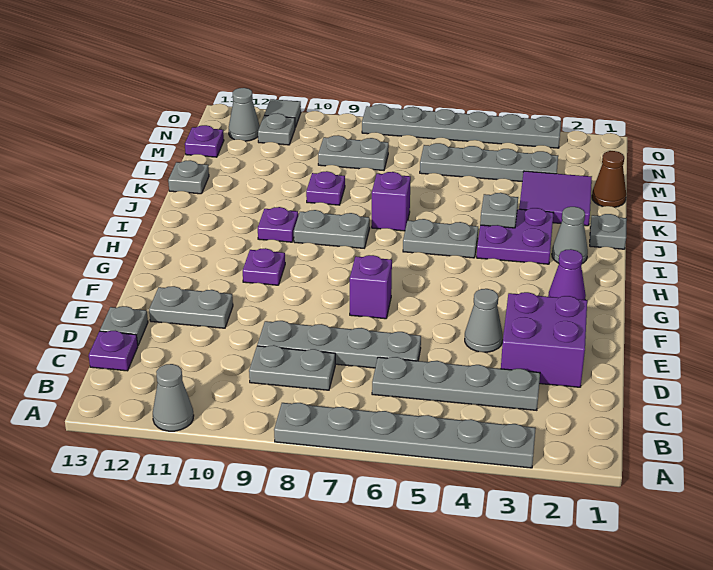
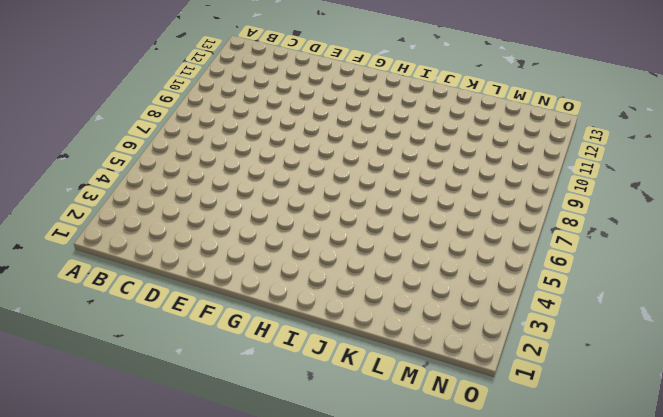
none -> grey plate A3:A8 level 1
none -> grey cone A11 level 1
none -> grey plate C3:C6 level 1
none -> grey plate C8:C9 level 1

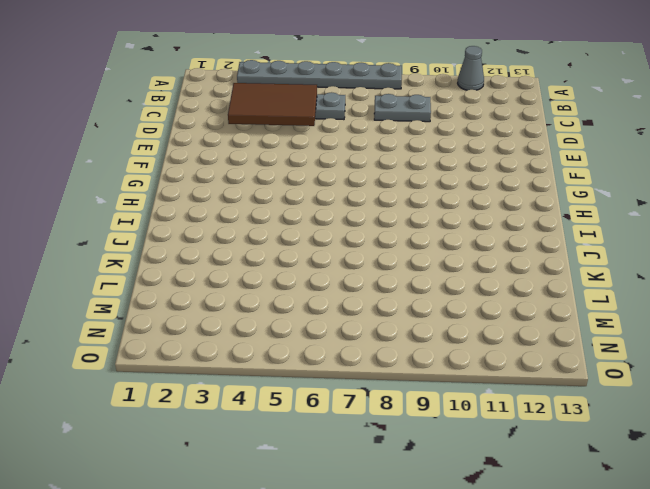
brown tile C3:D5 level 2 -> none
none -> purple plate C13 level 1
none -> purple brick D2:E3 level 1
none -> grey plate D6:D9 level 1
none -> grey plate D13 level 1

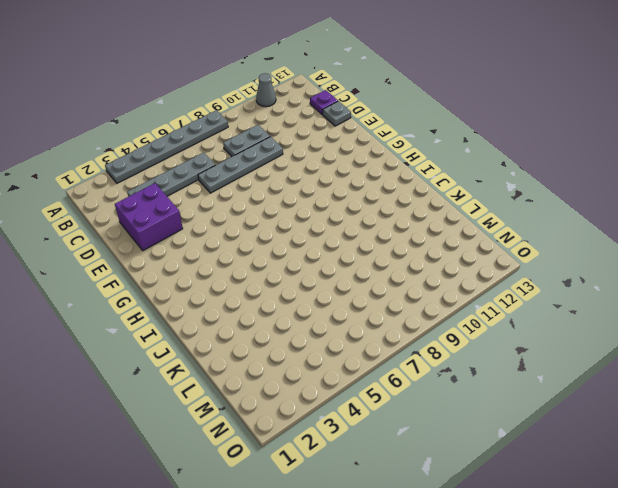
none -> grey cone E4 level 1
none -> grey plate E11:E12 level 1
none -> purple brick F7 level 1
none -> purple cone G2 level 1

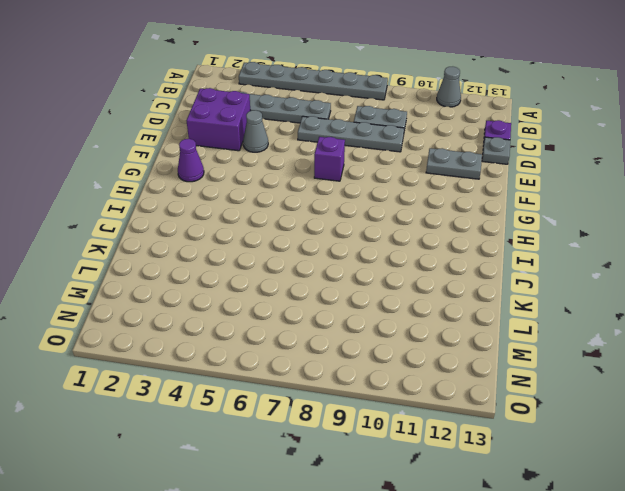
none -> purple plate G10 level 1
none -> grey cone I2 level 1
none -> purple plate I3:J4 level 1
none -> grey plate I5:I6 level 1

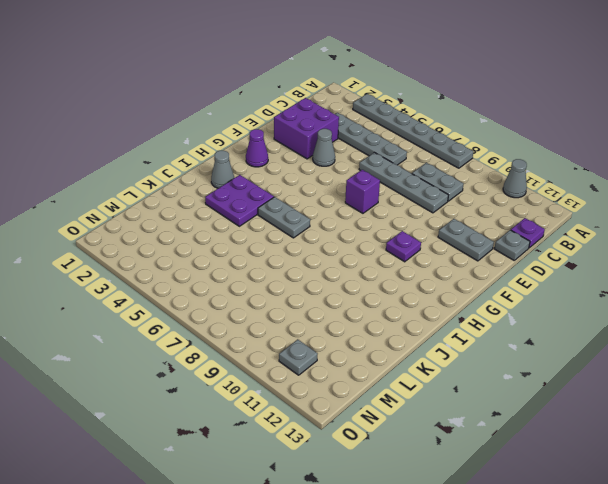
none -> grey plate I8:I9 level 1
none -> purple plate I10 level 1
none -> grey plate J1 level 1
none -> purple brick J7 level 1

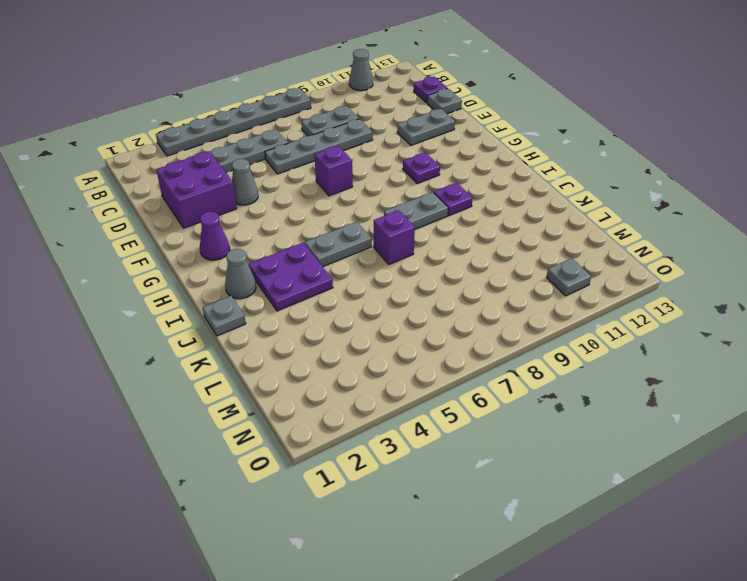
none -> purple tile K2:L3 level 1
none -> purple plate K9 level 1
none -> grey plate K13 level 1
none -> brown cone L1 level 1

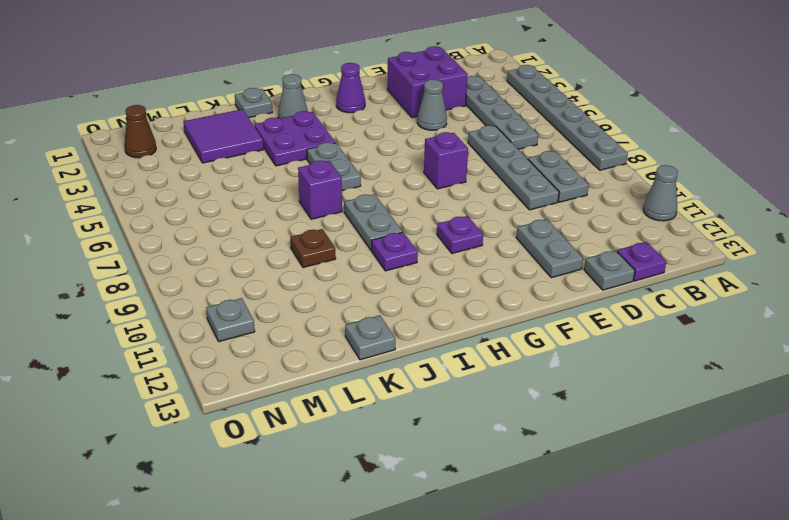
brown plate K9 level 1 -> purple plate K9 level 1
brown cone N2 level 1 -> brown cone L1 level 1
none -> grey plate M3:M6 level 1
none -> grey plate M8:M9 level 1
none -> purple plate M13 level 1
none -> grey cone N12 level 1

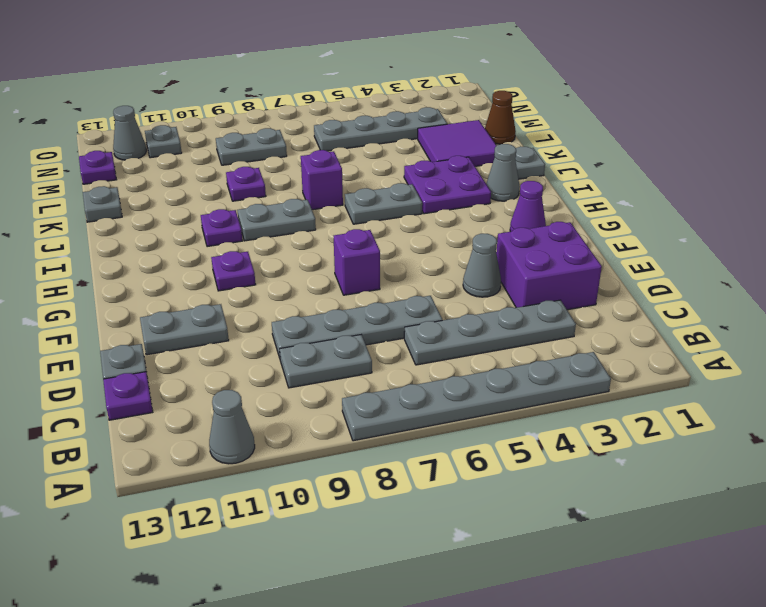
none -> grey plate O3:O8 level 1
none -> grey tile O11 level 1
none -> grey plate J4 level 2

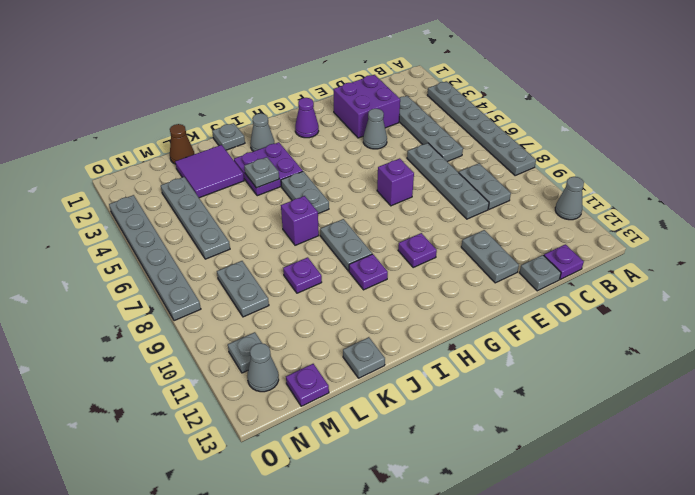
none -> grey tile O11 level 1

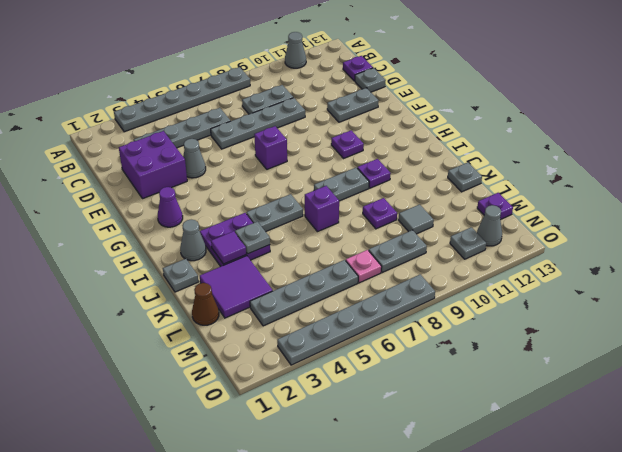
purple tile J3 level 2 -> none
grey tile L10 level 1 -> grey tile O11 level 1
pink plate M7 level 1 -> none

